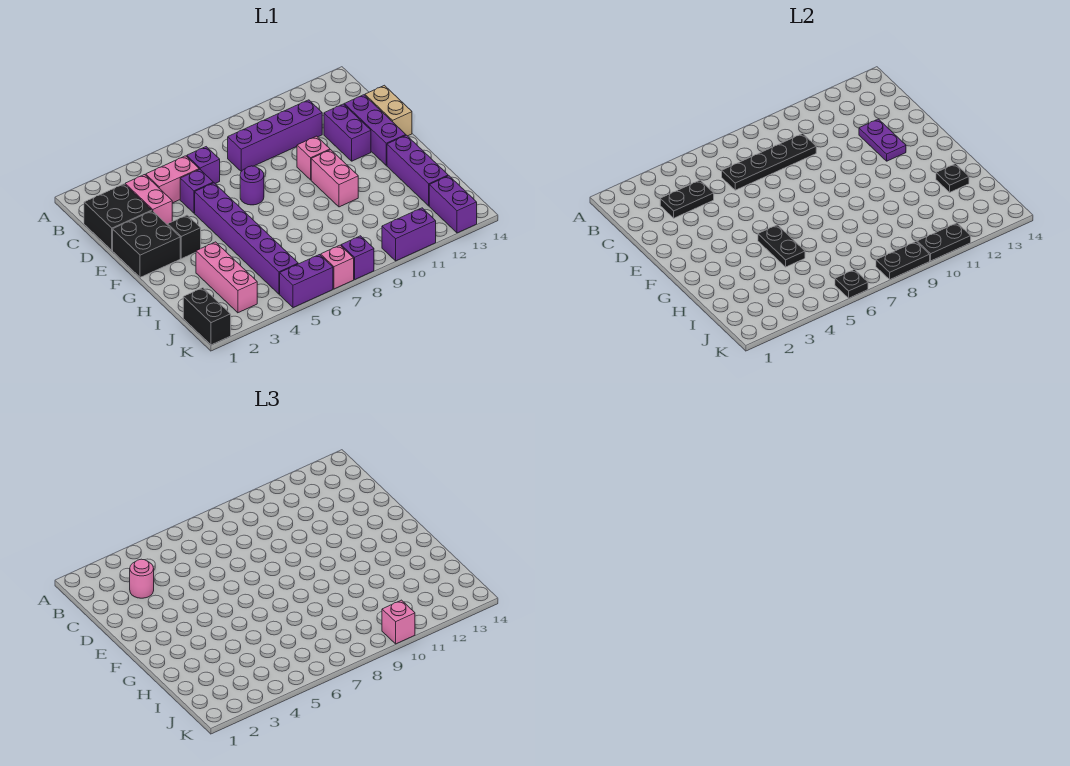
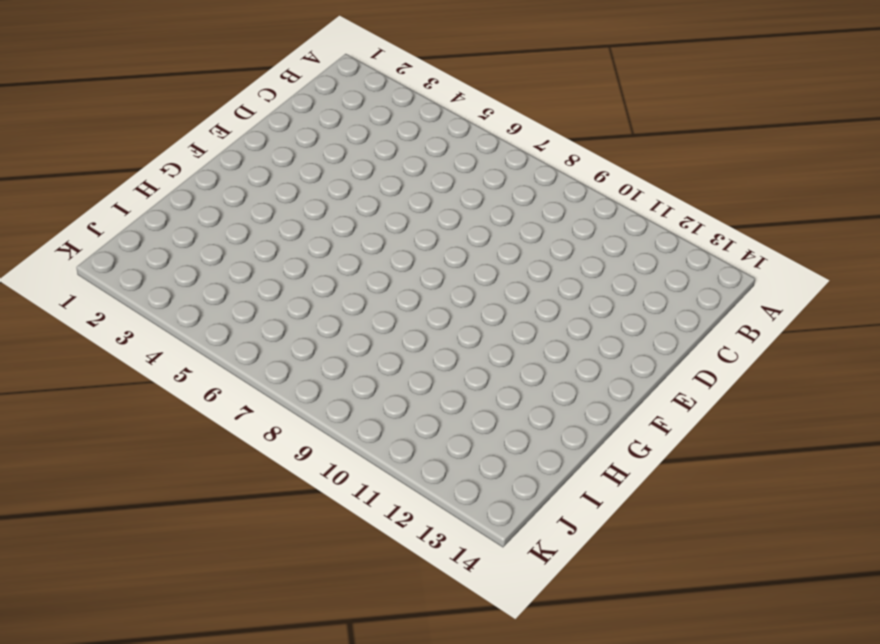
none -> black brick C1:D2 level 1
none -> pink brick C3:D3 level 1
none -> pink brick C4:C5 level 1
none -> purple brick C6 level 1

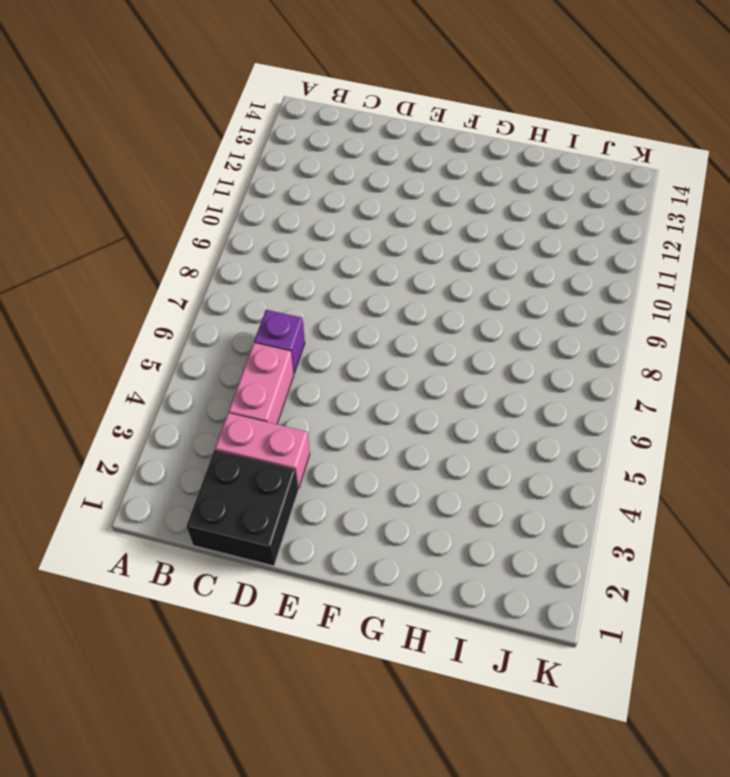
none -> purple brick C8:C11 level 1
none -> purple brick D5 level 1
none -> purple brick D12:E12 level 1
none -> purple brick D13:F13 level 1

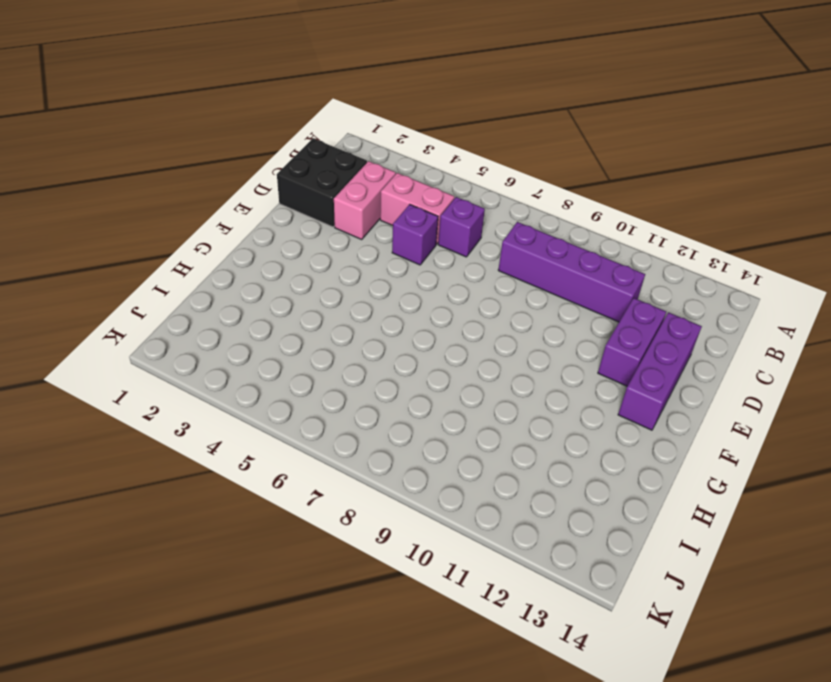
none -> tan brick D14:E14 level 1
none -> black brick E1:F2 level 1
none -> purple brick E5:J5 level 1
none -> purple round brick E7 level 1

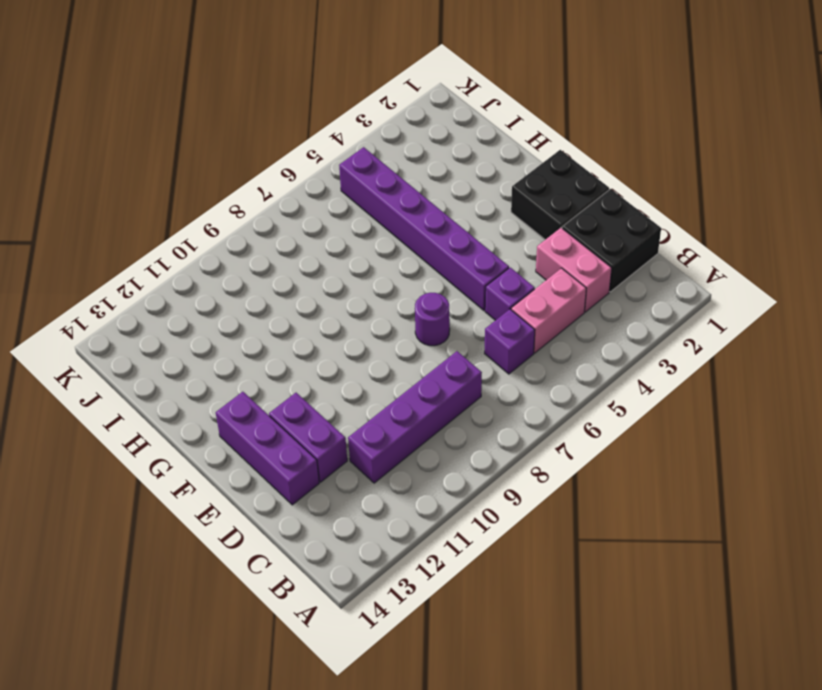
none -> tan brick D14:E14 level 1
none -> pink brick E10 level 1
none -> black brick F3 level 1
none -> pink brick F10:G10 level 1

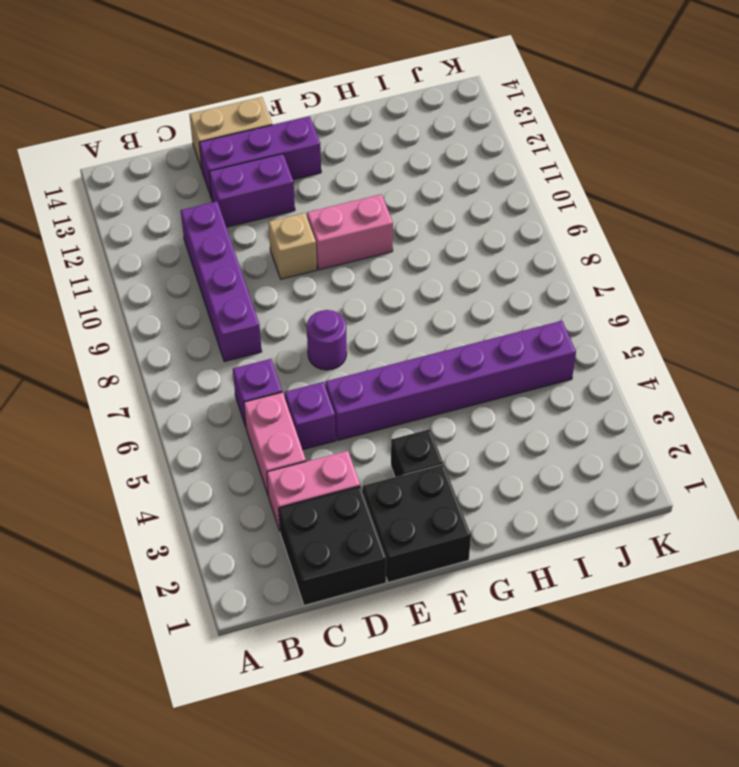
tan brick E10 level 1 -> pink brick E10 level 1
none -> purple brick G13:I13 level 1
none -> pink brick H3:J3 level 1
none -> black brick J1:K1 level 1
none -> purple brick J13:K13 level 1

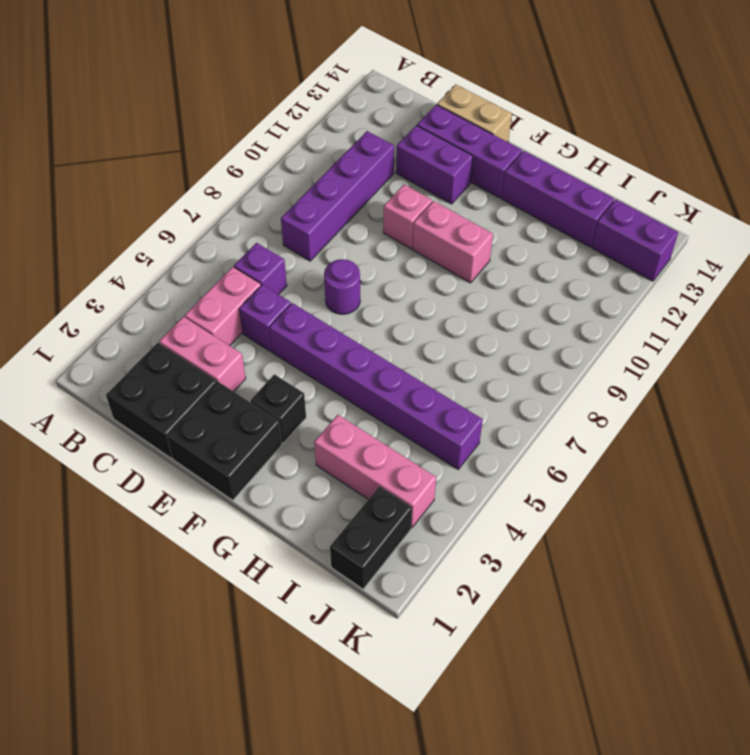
black brick J1:J2 level 1 -> black brick J1:K1 level 1
none -> purple brick K5:K6 level 1
none -> pink brick K7 level 1
none -> purple brick K8 level 1
none -> purple brick K10:K11 level 1

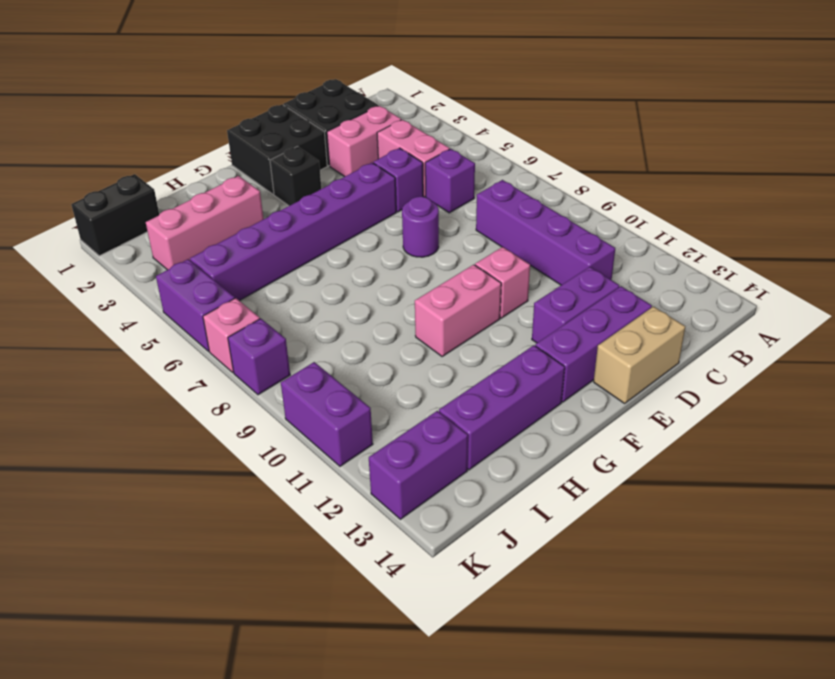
none -> black plate C3:C4 level 2
none -> black plate C6:C9 level 2
none -> purple plate D12:E12 level 2
none -> black plate G5:H5 level 2

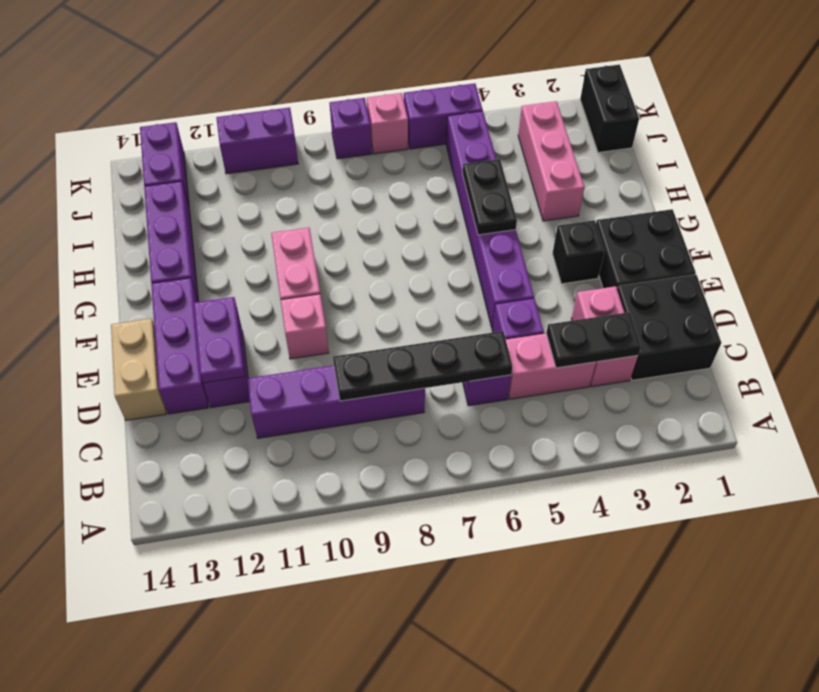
none -> purple round brick E7 level 1
none -> black plate H13 level 2
none -> black plate K6 level 2
none -> black plate K8:K9 level 2

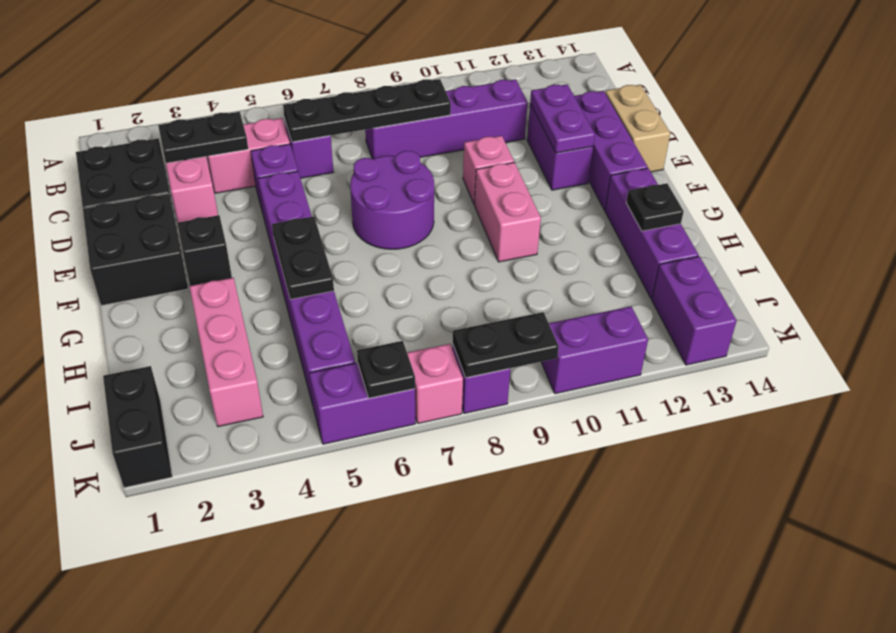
purple round brick E7:F8 level 1 -> purple round brick E7 level 1
none -> black plate K10:K11 level 2
none -> pink round brick C3 level 3
none -> pink brick K10 level 3

